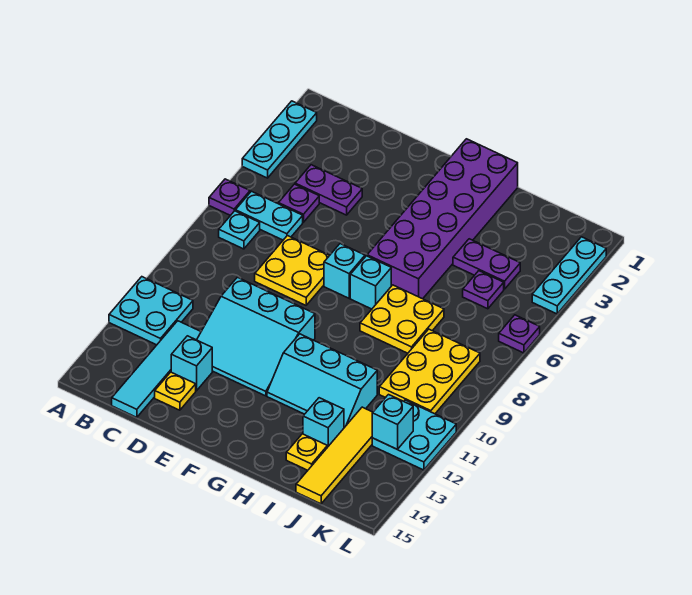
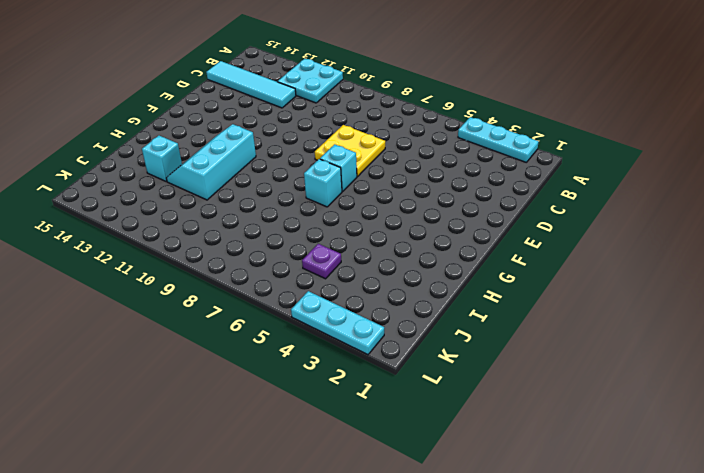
none -> purple plate A6 level 1
none -> cyan plate B6:C6 level 1
none -> cyan plate B7 level 1

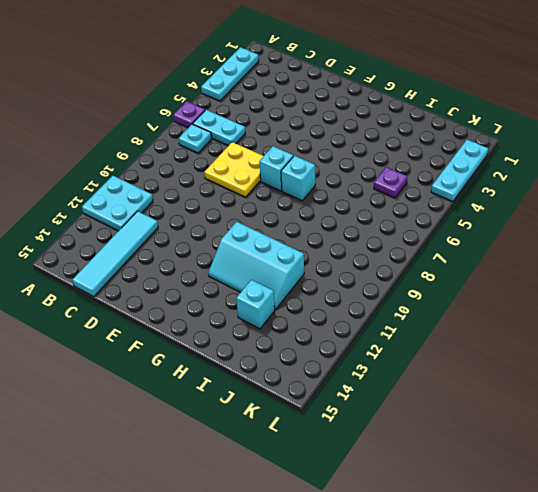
none -> purple plate C4:D4 level 1
none -> purple plate C5 level 1
none -> cyan slope D10:F12 level 1 top 10

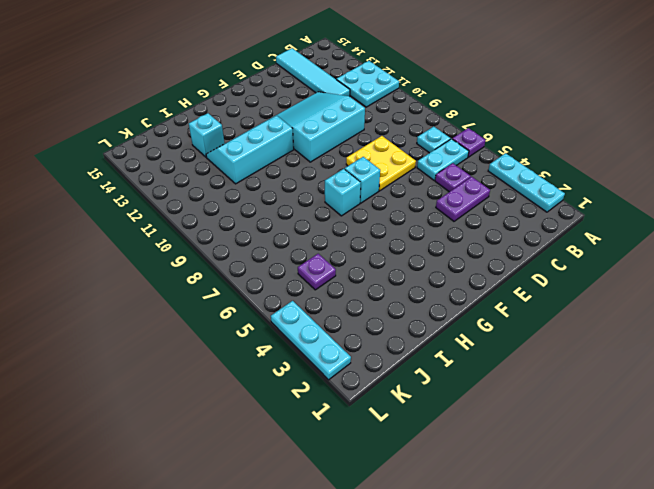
none -> cyan brick D13 level 1
none -> yellow plate D14 level 1
none -> purple brick G1:H6 level 1

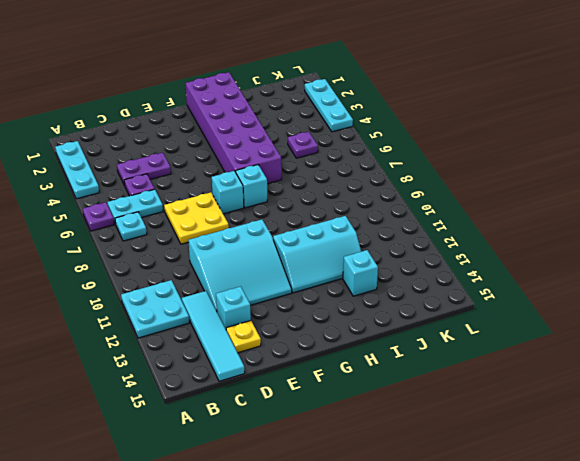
none -> yellow plate H7:I8 level 1
none -> purple plate I4:J4 level 1
none -> yellow plate I14 level 1

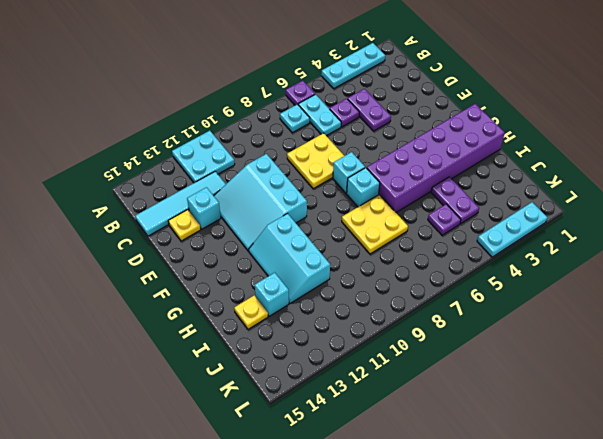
none -> yellow plate J8:K10 level 1
none -> yellow tile J12:J15 level 1
none -> cyan plate K11:L12 level 1

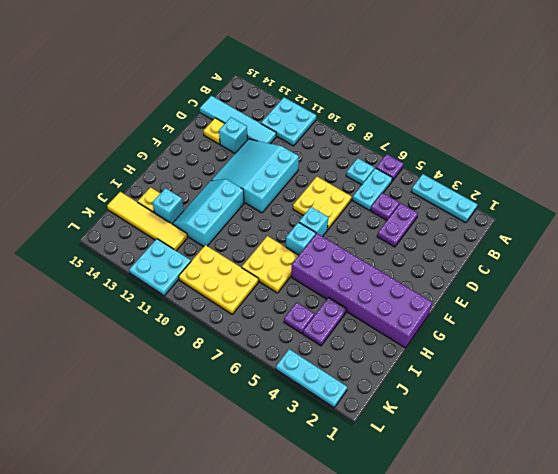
none -> purple plate L6 level 1
none -> cyan brick K12 level 2

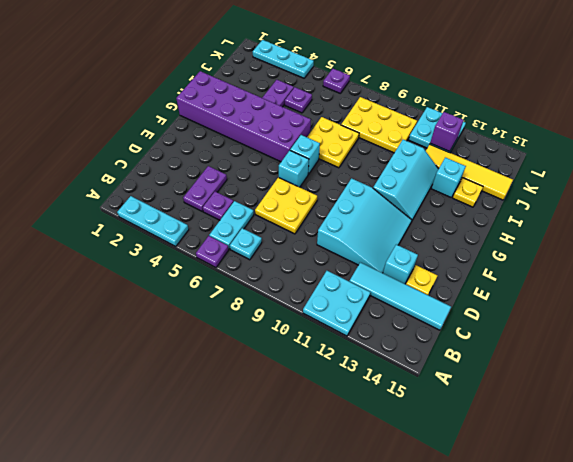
purple brick K12 level 2 -> cyan brick K12 level 2

